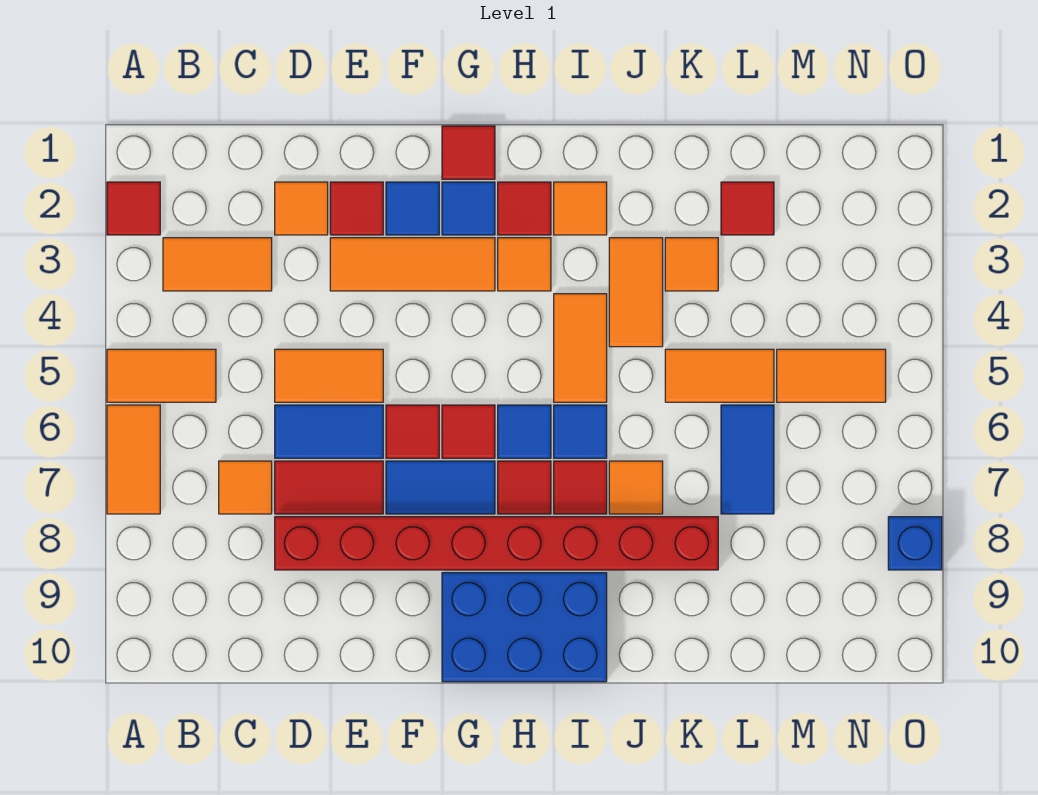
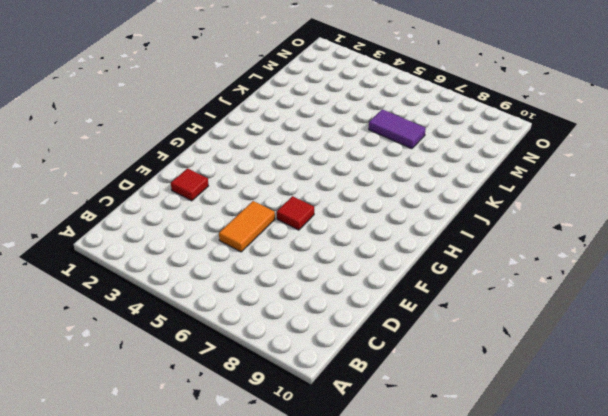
purple tile L6:L7 level 1 -> blue tile L6:L7 level 1
none -> red tile A2 level 1
none -> orange tile A5:B5 level 1
none -> orange tile A6:A7 level 1
none -> orange tile B3:C3 level 1

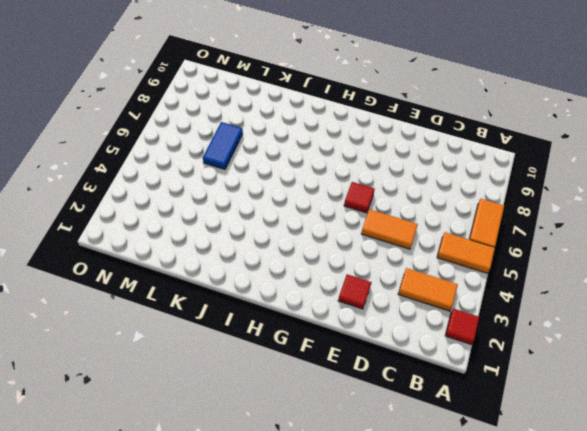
none -> orange tile C7 level 1
none -> orange tile D2 level 1
none -> blue tile D6:E6 level 1
none -> red tile D7:E7 level 1

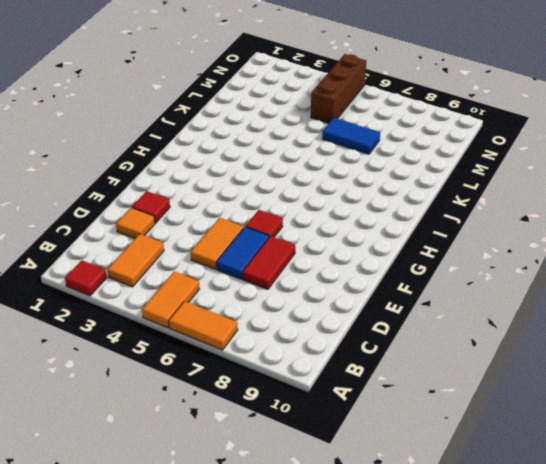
brown brick M5:O5 level 1 -> orange tile M5:N5 level 1
none -> orange tile C7 level 1
none -> red brick D8:K8 level 1
none -> orange tile E3:G3 level 1
none -> blue tile F2 level 1

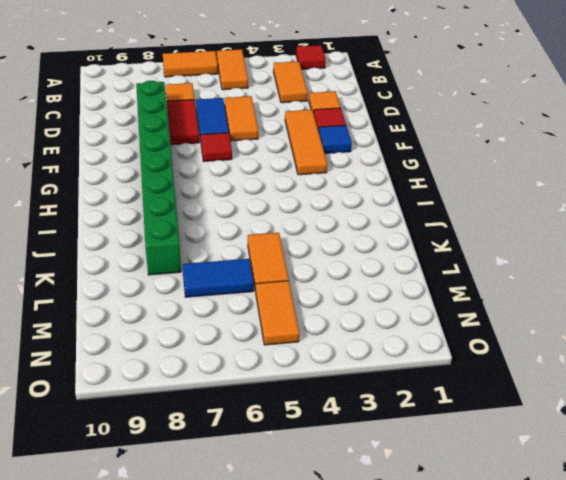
green brick D8:K8 level 1 -> red brick D8:K8 level 1
none -> blue tile F7:G7 level 1
none -> red tile G1 level 1
none -> blue tile G2 level 1
none -> red tile G6 level 1

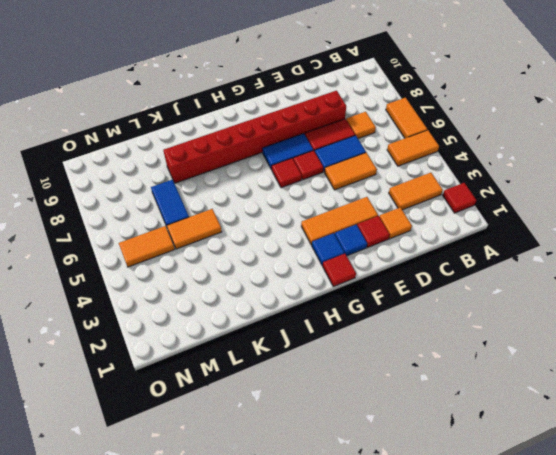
none -> blue brick G9:I10 level 1
none -> red tile H2 level 1
none -> orange tile H3 level 1
none -> blue tile H6 level 1

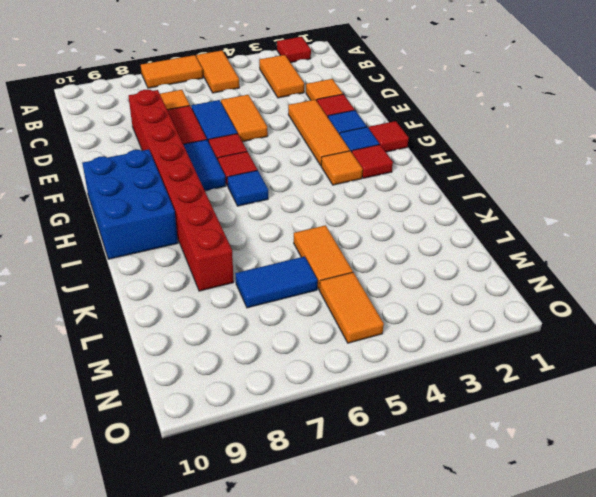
none -> red tile H7 level 1
none -> orange tile I2 level 1
none -> orange tile I4:I5 level 1
none -> blue tile I6 level 1

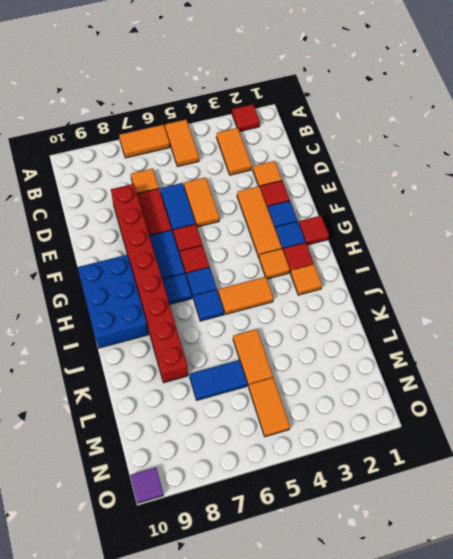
blue tile H7 level 1 -> red tile H7 level 1
purple tile O10 level 1 -> none
none -> red tile I7 level 1
none -> orange tile J3:J4 level 1
none -> orange tile J7 level 1
none -> orange tile K3 level 1

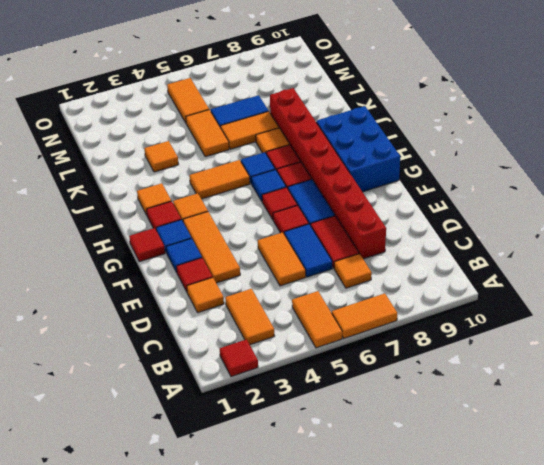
orange tile K6:K7 level 1 -> orange tile J3:J4 level 1
none -> red tile L2 level 1
none -> blue brick O8 level 1

